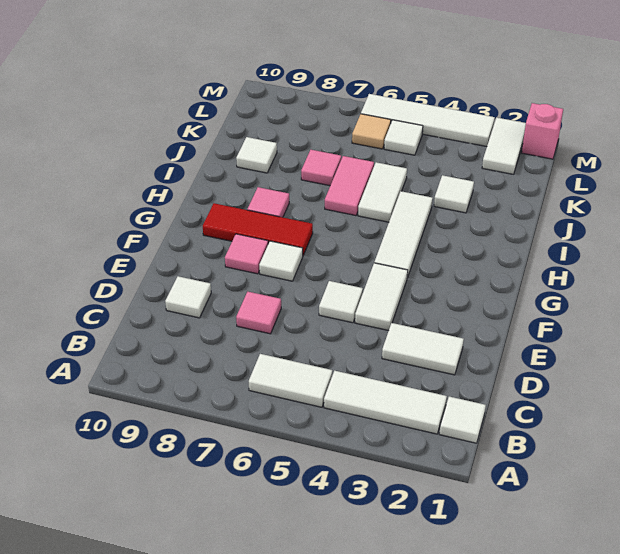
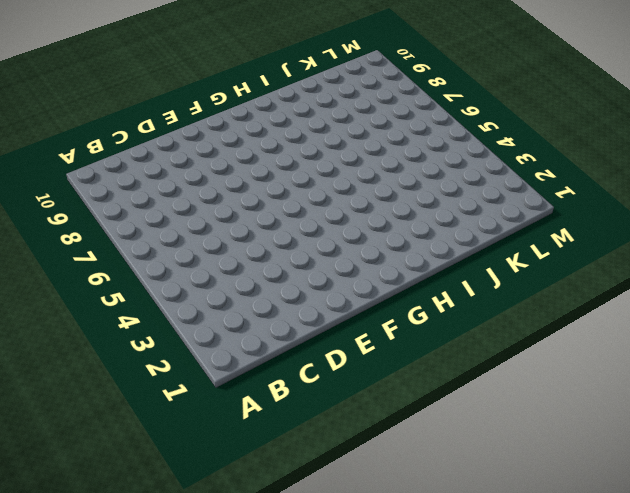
none -> white tile B1 level 1
none -> white tile B2:B4 level 1
none -> white tile B5:B6 level 1

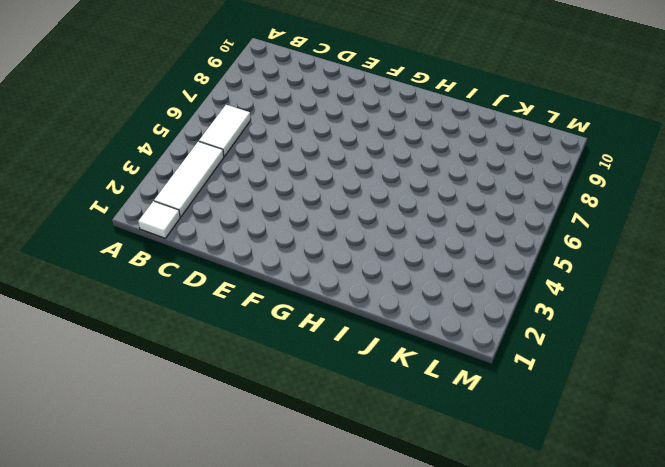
none -> white tile D2:D3 level 1
none -> pink tile D7 level 1
none -> white tile D9 level 1

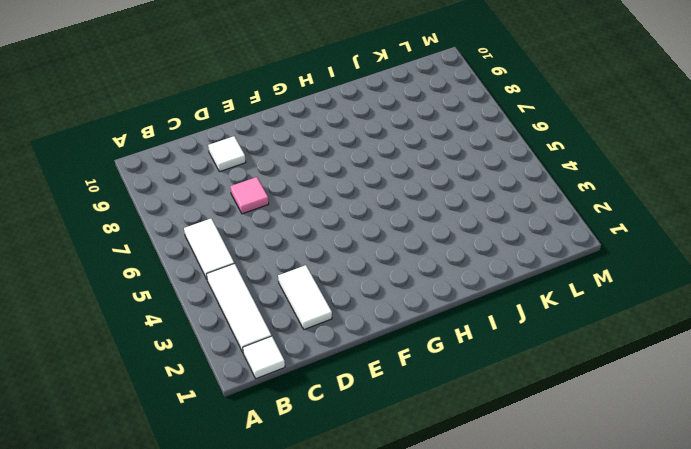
none -> white tile E4:F4 level 1
none -> white tile E5 level 1
none -> white tile F7 level 1

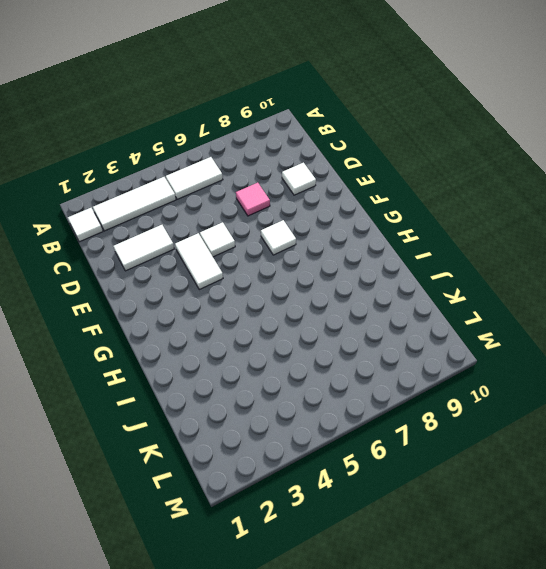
none -> pink tile F8 level 1
none -> white tile G4:I4 level 1
none -> red tile G7:G9 level 1

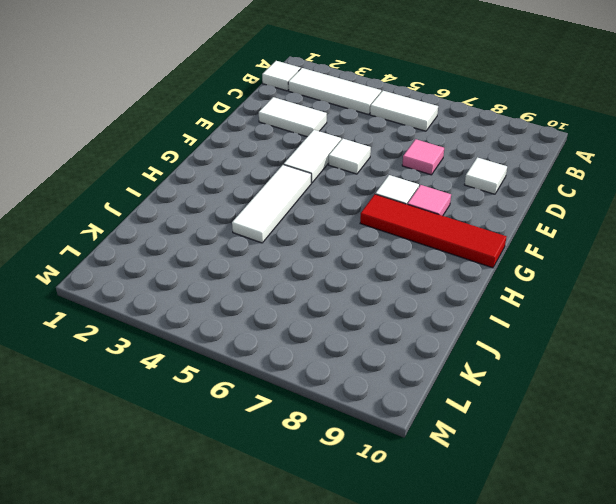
red tile G7:G10 level 1 -> red tile G7:G9 level 1
none -> pink tile H8 level 1
none -> white tile I5:J5 level 1
none -> pink tile I6:J6 level 1

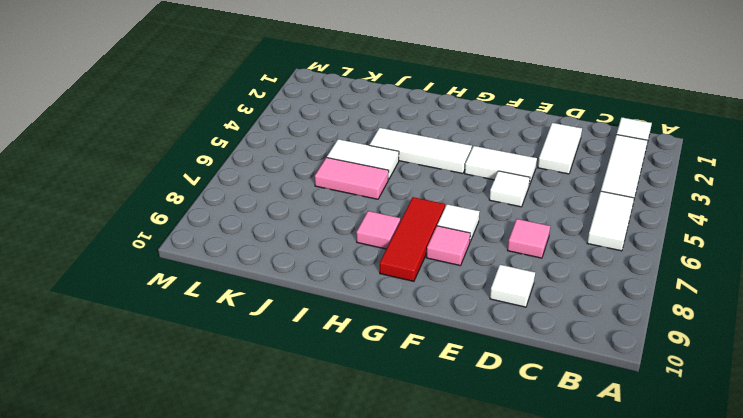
none -> white tile J3 level 1
none -> pink tile J7 level 1
none -> white tile J9 level 1

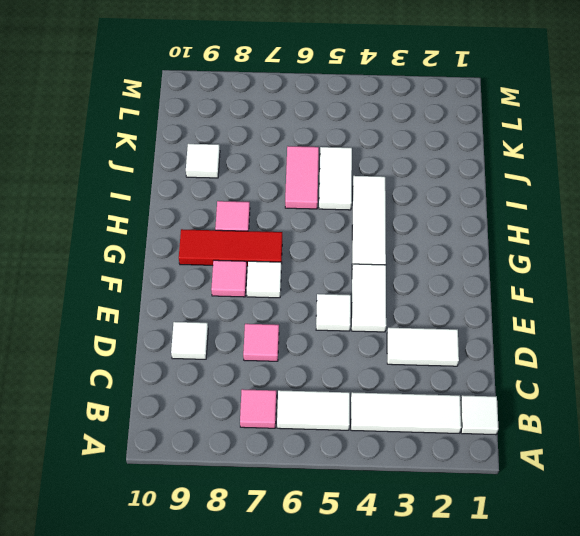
pink tile B7 level 1 -> pink tile J7 level 1
none -> white tile J3 level 1
none -> white tile L2:M2 level 1
none -> white tile L5 level 1

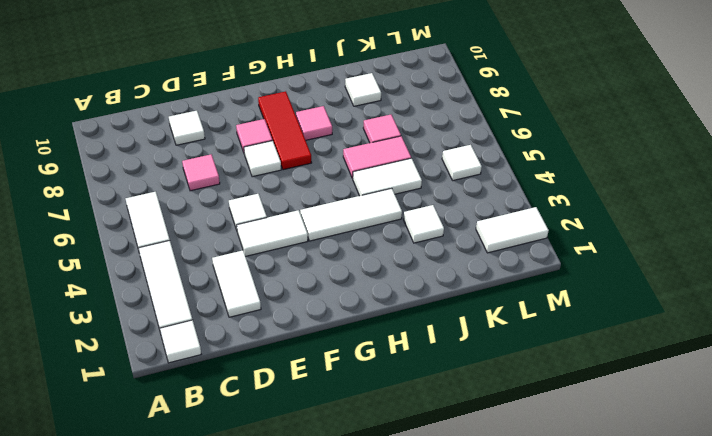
none -> tan tile L6 level 1
none -> pink brick M1 level 1
none -> white tile M3:M6 level 1

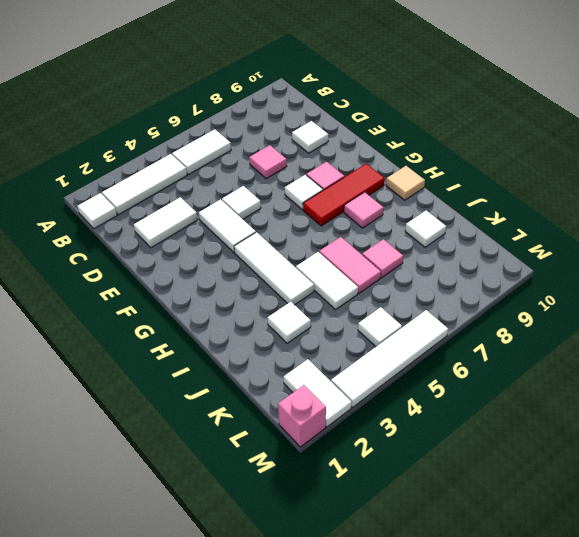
tan tile H10 level 1 -> tan tile L6 level 1

